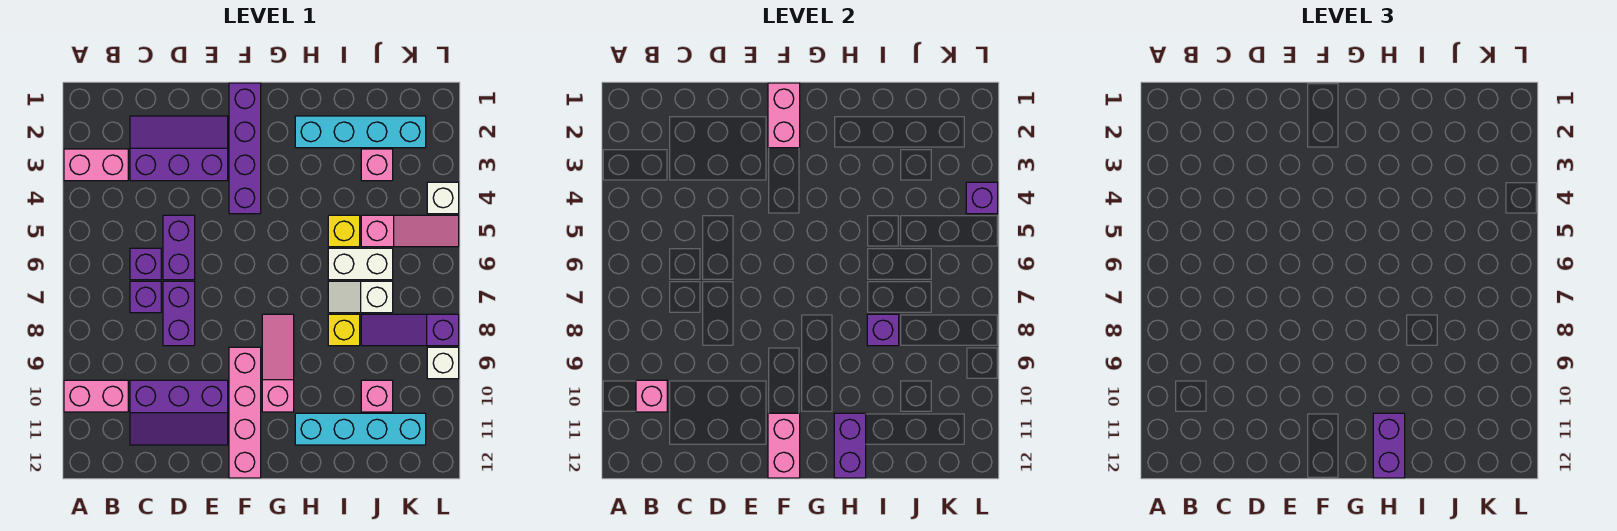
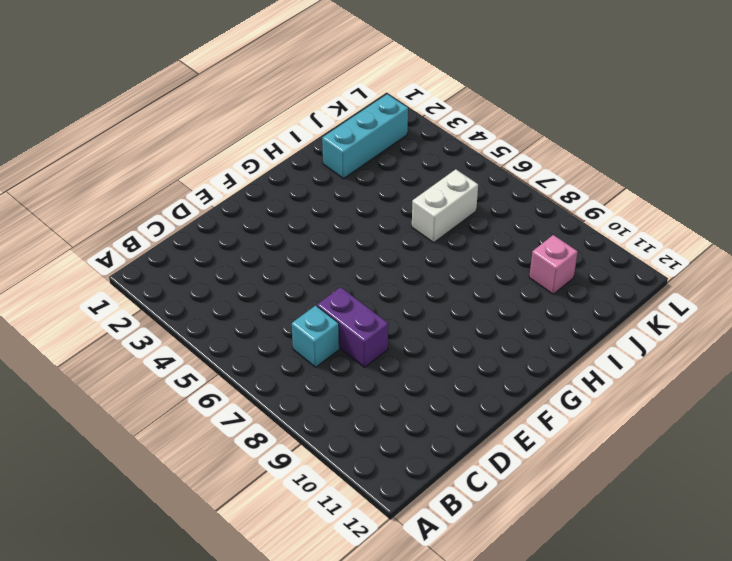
cyan brick C7 level 1 -> purple brick C7 level 1
cyan brick I2:K2 level 1 -> cyan brick H2:K2 level 1
none -> pink brick A3:B3 level 1
none -> pink brick A10:B10 level 1
none -> purple slope C2:E3 level 1 top 3
none -> purple brick C6 level 1

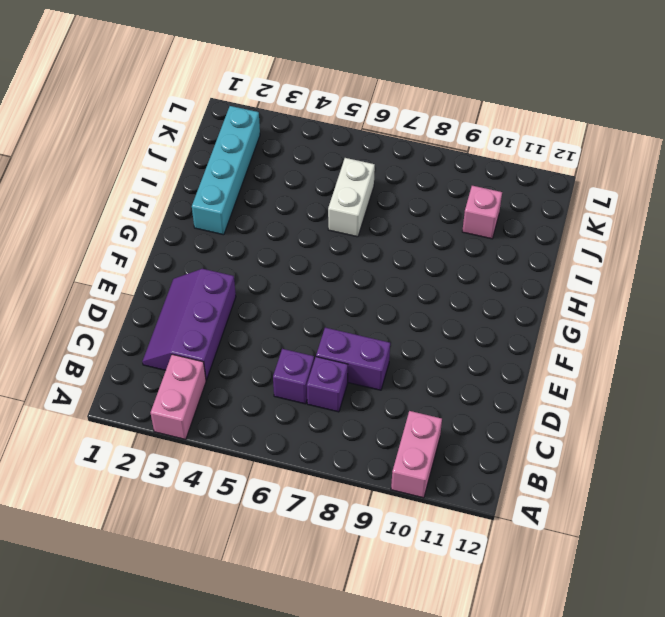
none -> purple slope C10:E11 level 1 top 10
none -> purple brick D5:D6 level 1
none -> purple brick F1:F4 level 1
none -> pink brick F9:F12 level 1

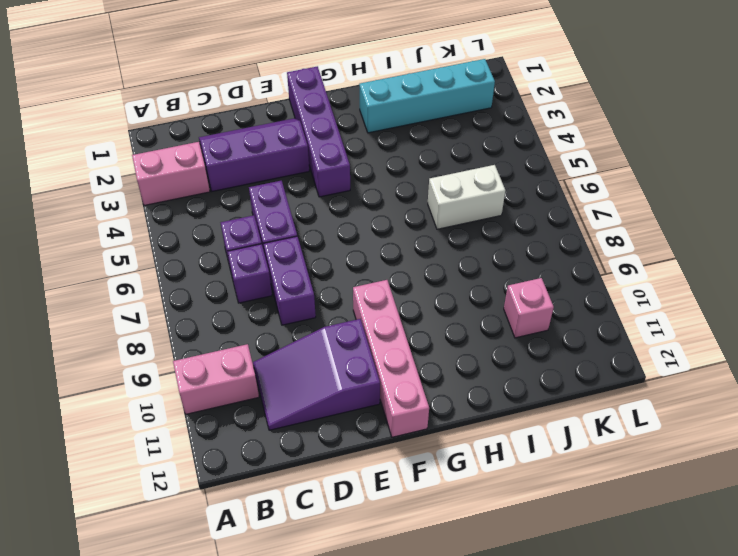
purple slope C10:E11 level 1 top E -> purple slope C10:E11 level 1 top 10
none -> pink slope G8:G10 level 1 top 10
none -> cyan brick H11:K11 level 1
none -> yellow brick I5 level 1
none -> white slope I7:J7 level 1 top J

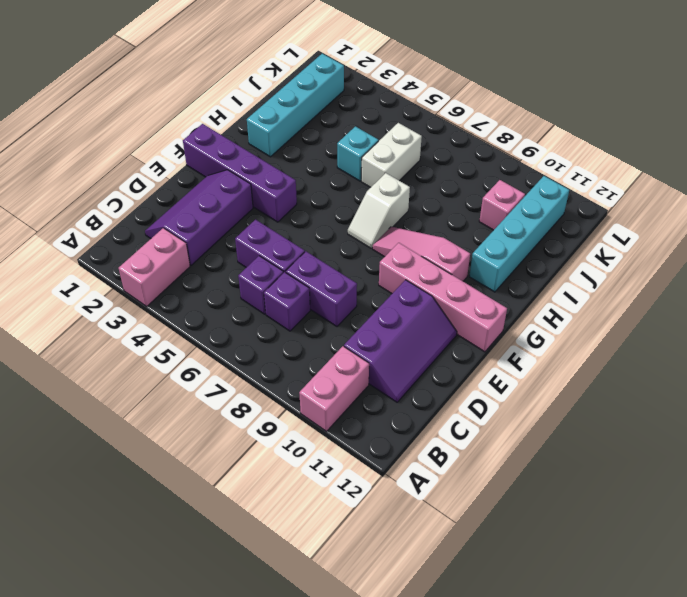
white slope G7:H7 level 1 top H -> white slope I7:J7 level 1 top J
cyan brick I5 level 1 -> yellow brick I5 level 1
none -> yellow brick I8 level 1
none -> pink brick J3 level 1
none -> pink slope J5:L5 level 1 top J
none -> purple slope J8:L8 level 1 top L

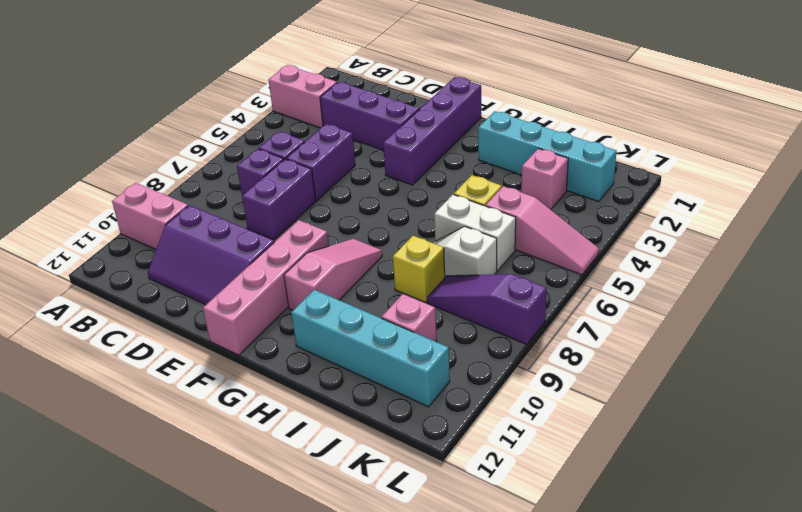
none -> white brick L4 level 1
none -> white brick L9 level 1
none -> pink brick B10 level 2
none -> pink brick F1:F2 level 2

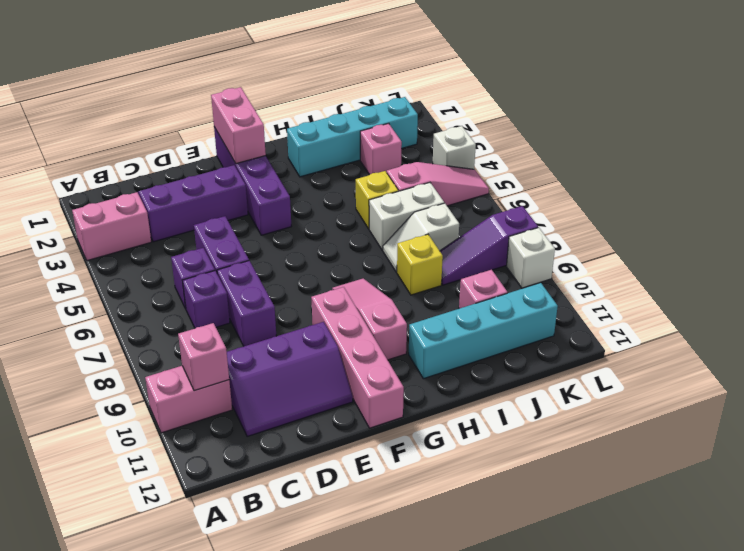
none -> pink brick F11:F12 level 2
none -> purple brick H11:H12 level 2
none -> purple brick I8 level 2
none -> purple brick L4 level 2

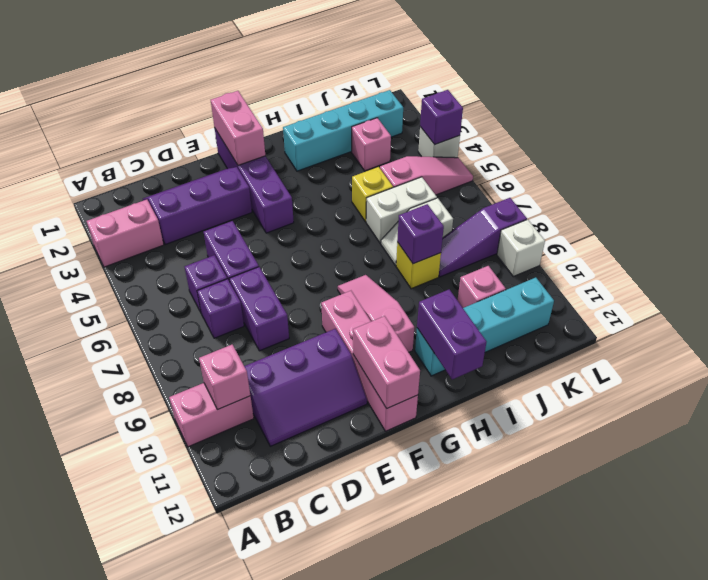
none -> purple brick H11:H12 level 3

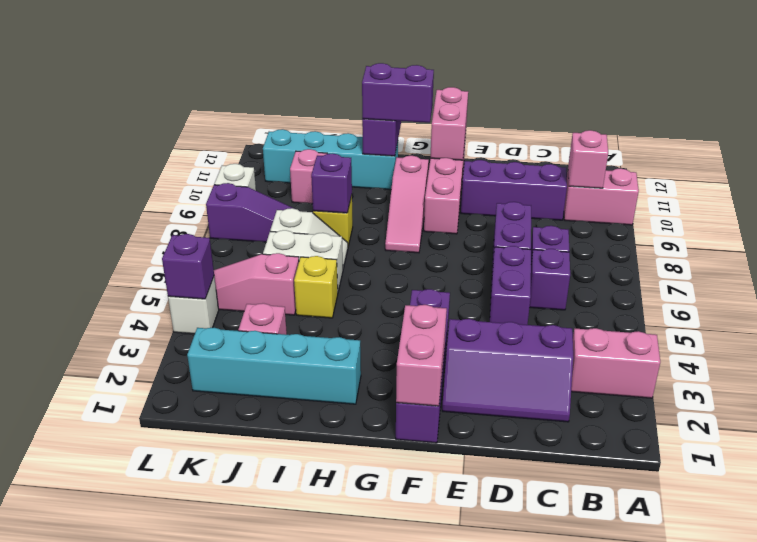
purple brick G11:H11 level 3 -> purple brick H11:H12 level 3

